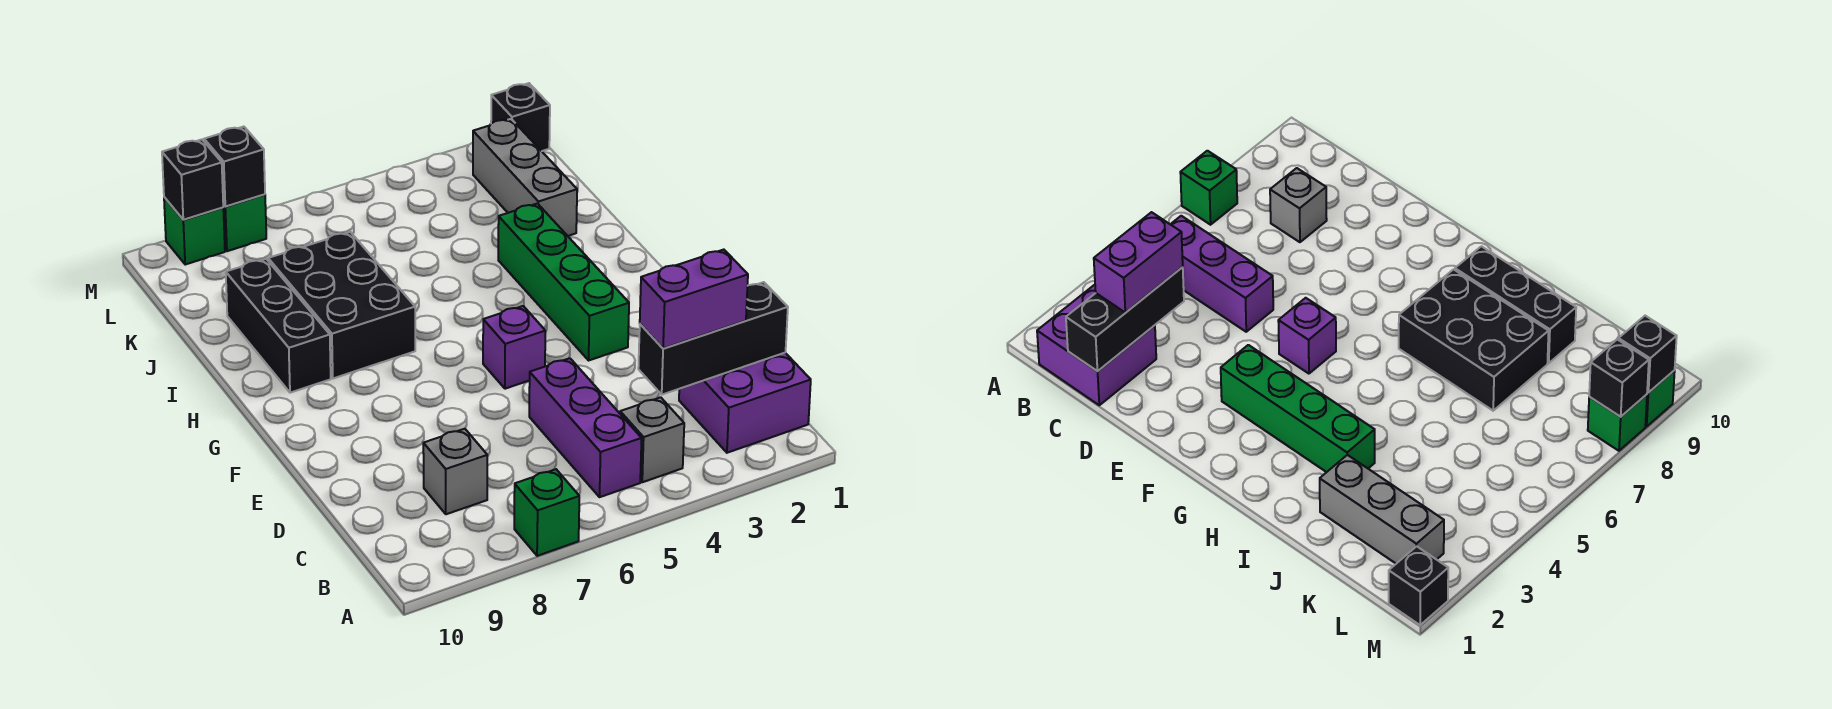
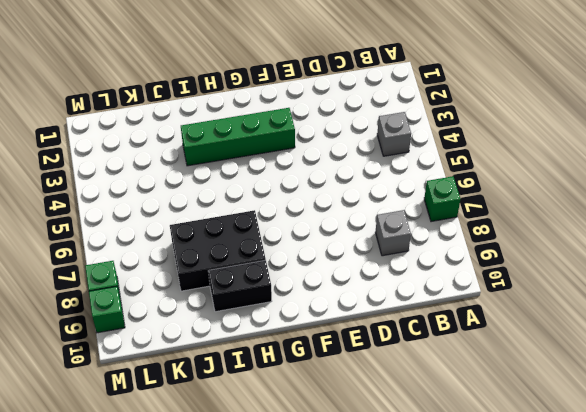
black brick H9:I9 level 1 -> black brick H9:J9 level 1
none -> purple brick B1:C2 level 1
none -> purple brick B5:D5 level 1
none -> purple brick F5 level 1

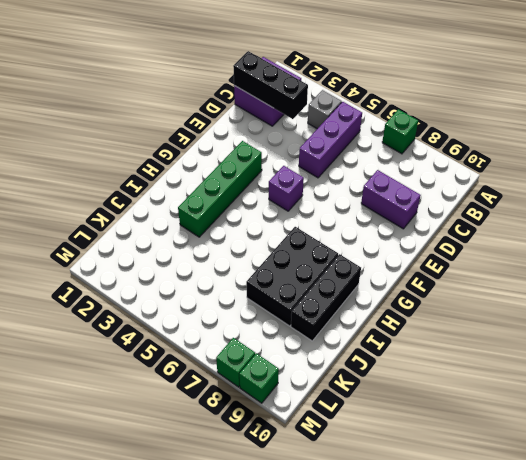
purple brick D8:D9 level 1 -> purple brick C2:C3 level 3
none -> grey brick C8 level 1
none -> grey brick J2:L2 level 1
none -> black brick M1 level 1

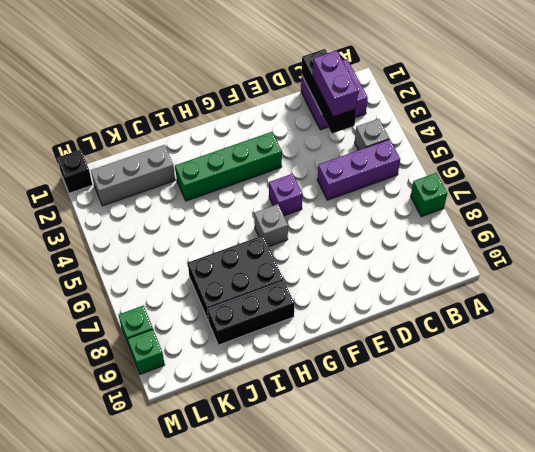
grey brick G6 level 1 -> grey brick C8 level 1
none -> black brick M8 level 2
none -> black brick M9 level 2

